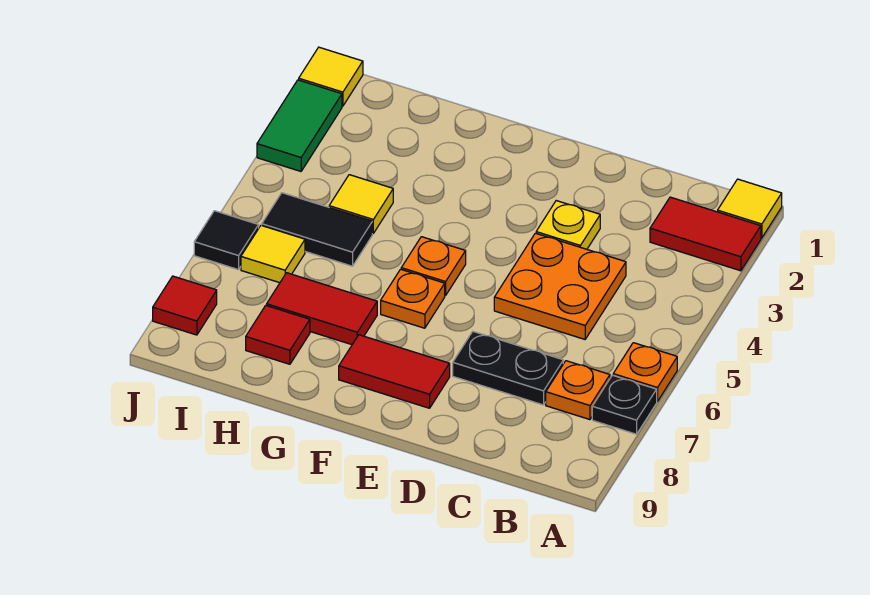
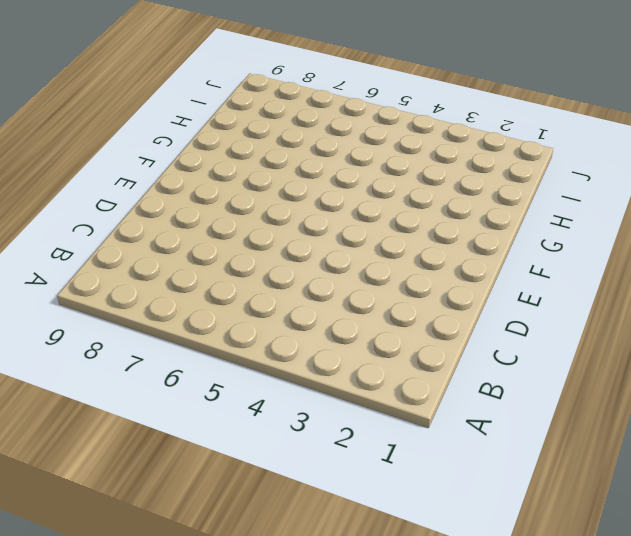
none -> yellow tile A1 level 1
none -> red tile A2:B2 level 1
none -> orange plate A6 level 1

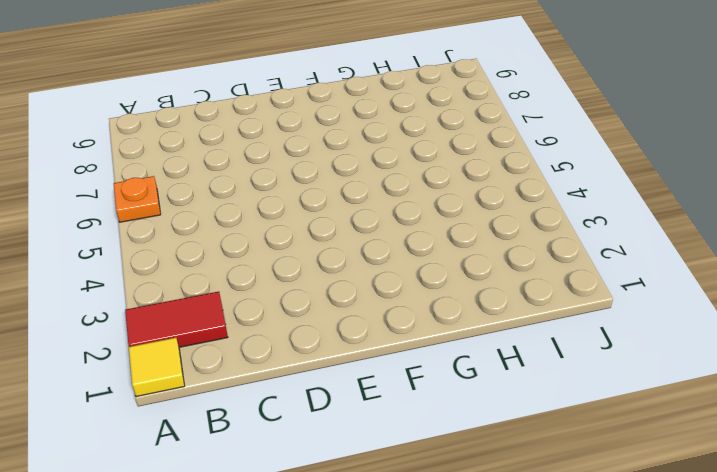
none -> black plate A7 level 1
none -> orange plate B7 level 1
none -> orange plate C4:D5 level 1

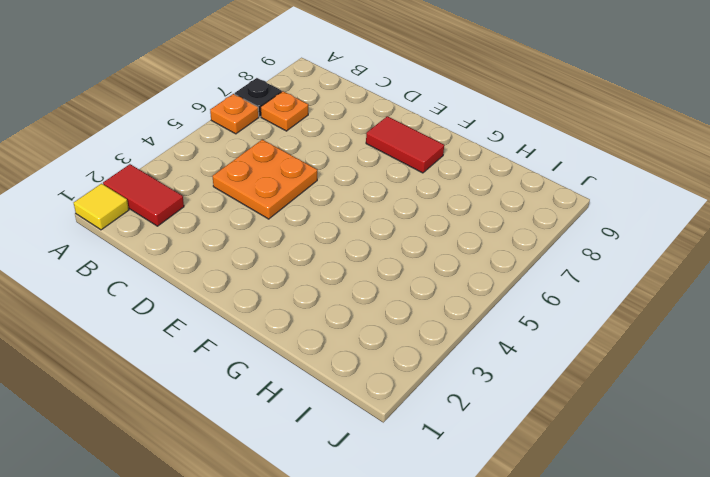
none -> black plate C7:D7 level 1
none -> yellow plate D3 level 1
none -> orange plate F5 level 1

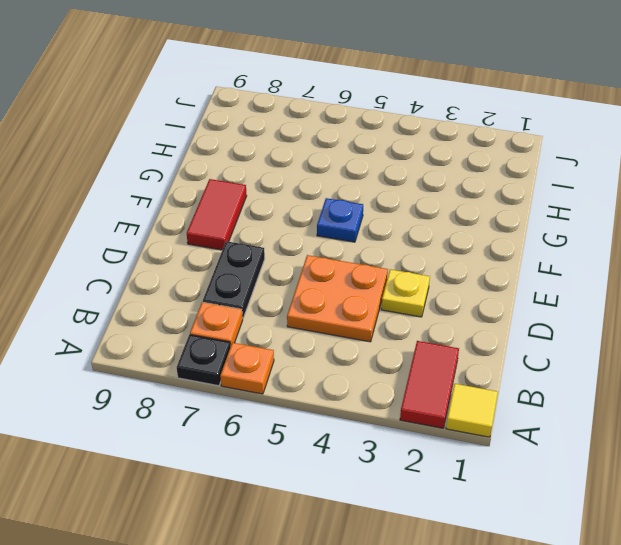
blue plate F5 level 1 -> orange plate F5 level 1
none -> orange plate F6 level 1
none -> red tile G7:H7 level 1
none -> yellow tile H4 level 1

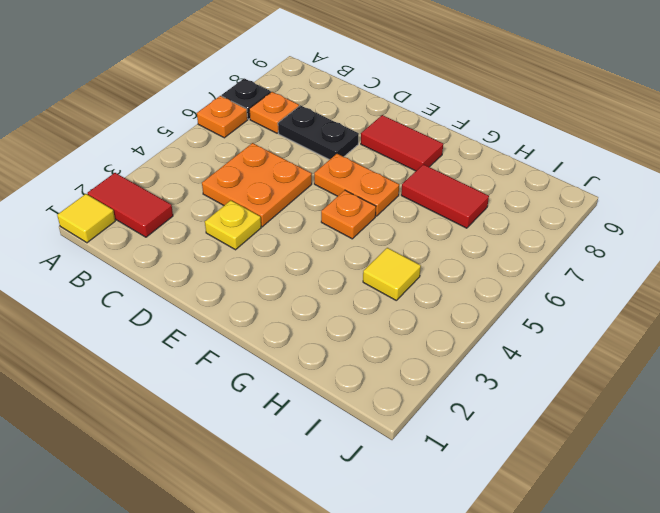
orange plate E6:F6 level 1 -> orange plate F6 level 1
none -> black tile H5:I5 level 1
none -> red tile H8 level 1
none -> yellow tile I6 level 1

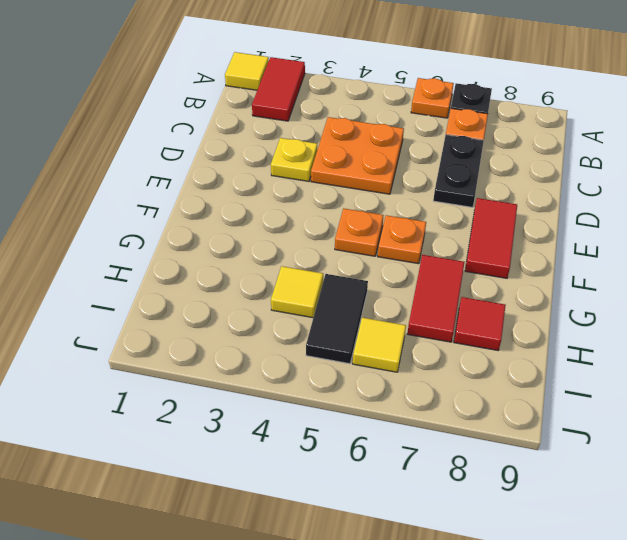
none -> yellow tile J1 level 1
none -> green tile J2:J3 level 1
none -> black tile J6 level 1

